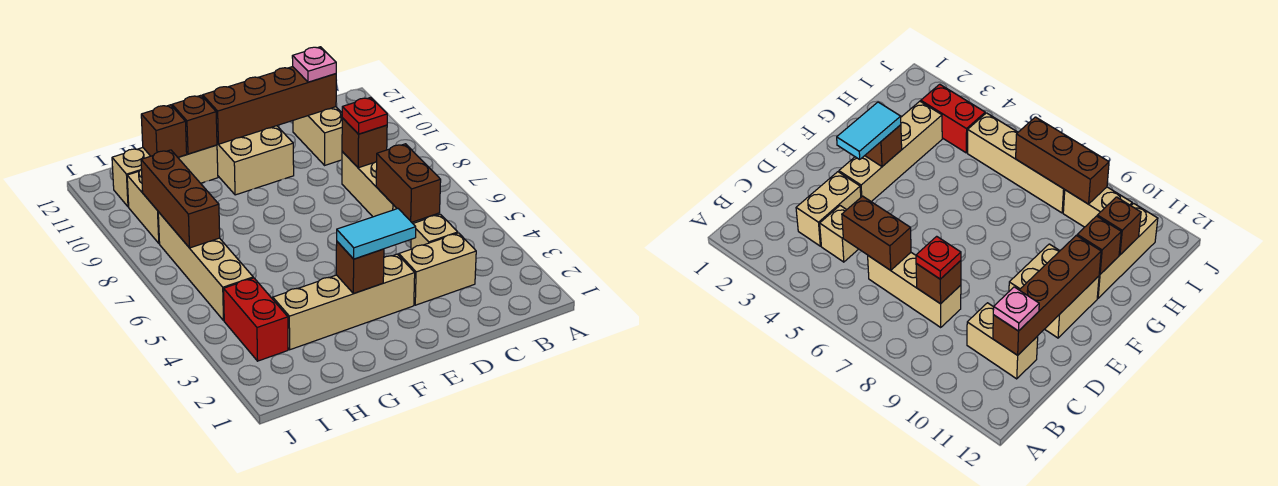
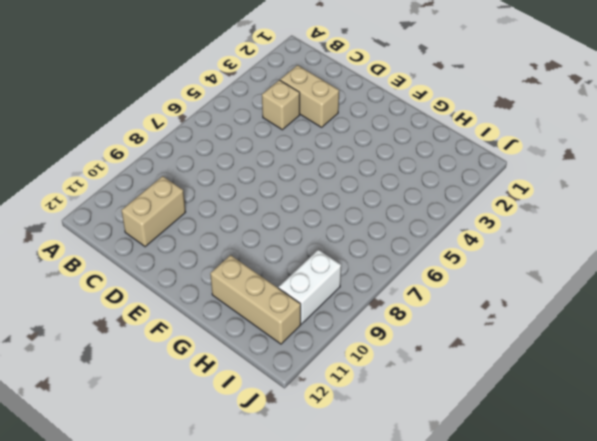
white brick I9:I10 level 1 -> tan brick I9:I10 level 1
none -> tan brick C6:C8 level 1
none -> tan brick E3:H3 level 1
none -> tan brick E10:F11 level 1

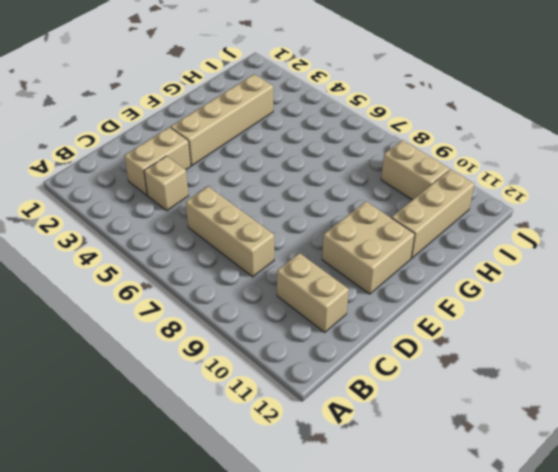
none -> red brick I3:I4 level 1
none -> tan brick I5:I8 level 1
none -> brown brick C5:C6 level 2

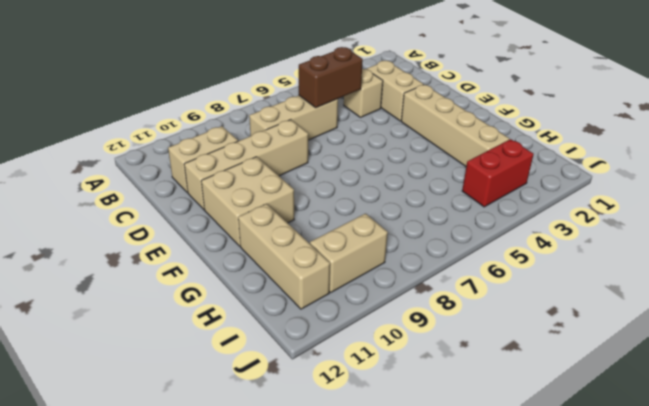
tan brick D8:D11 level 1 -> tan brick I5:I8 level 1
none -> brown brick C8 level 2
none -> brown brick C11:F11 level 2
none -> brown brick F3 level 2

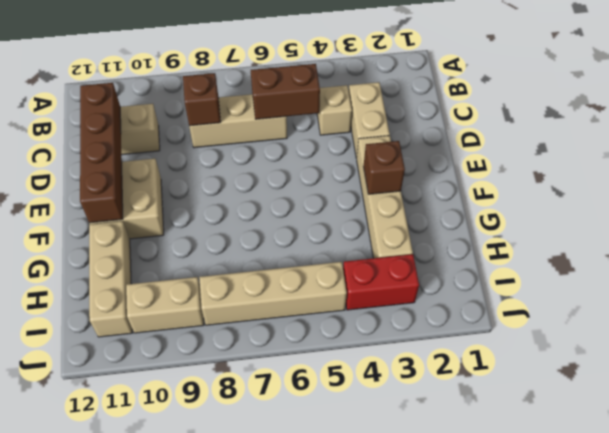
none -> brown brick G11 level 2
none -> brown brick H11 level 2
none -> brown brick I7:I9 level 2

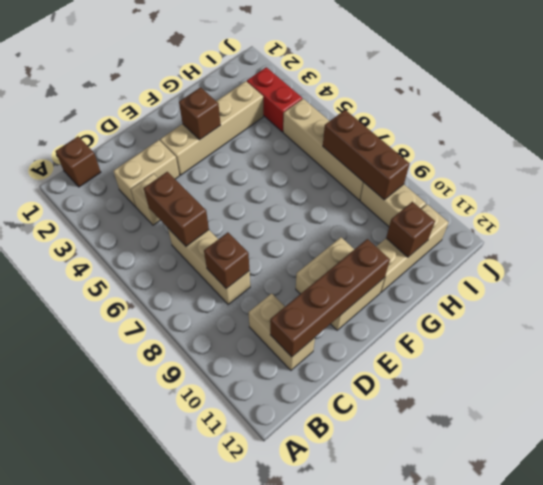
brown brick B1 level 1 -> brown brick G11 level 2
none -> red plate C8 level 3
none -> pink plate C11 level 3
none -> cyan tile E3:F3 level 3

